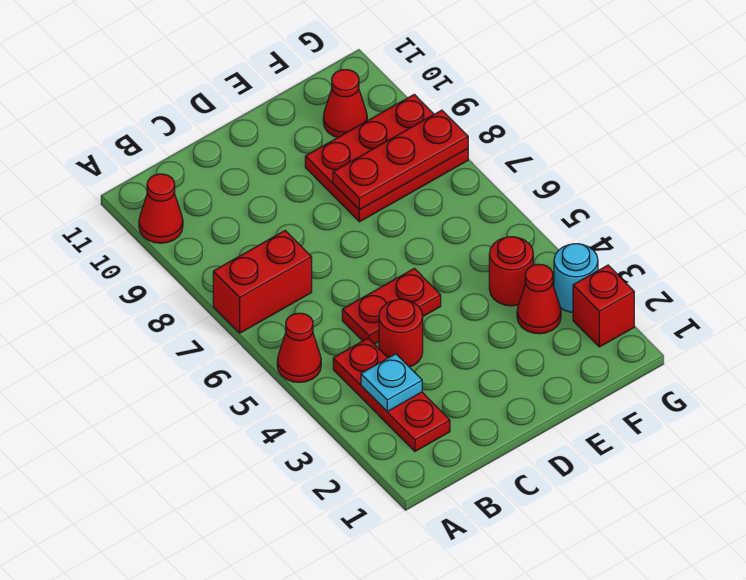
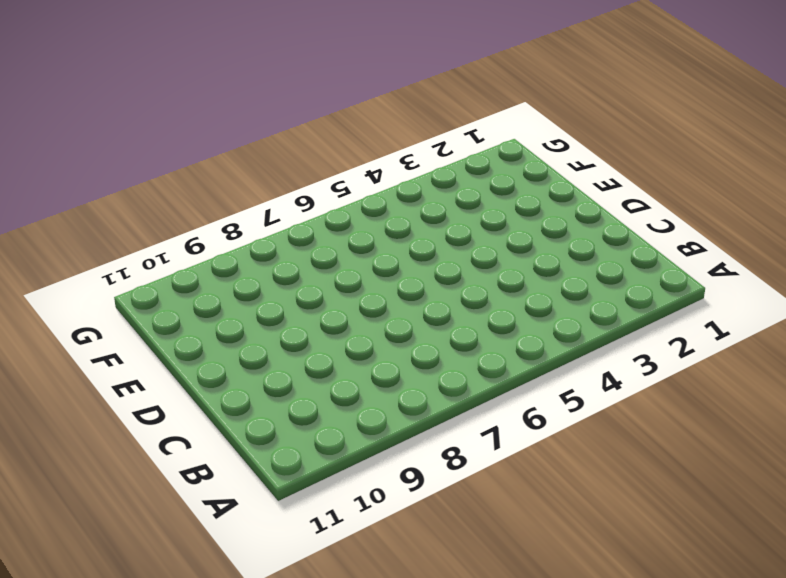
none -> red cone A5 level 1
none -> red brick A7:B7 level 1
none -> red cone A10 level 1

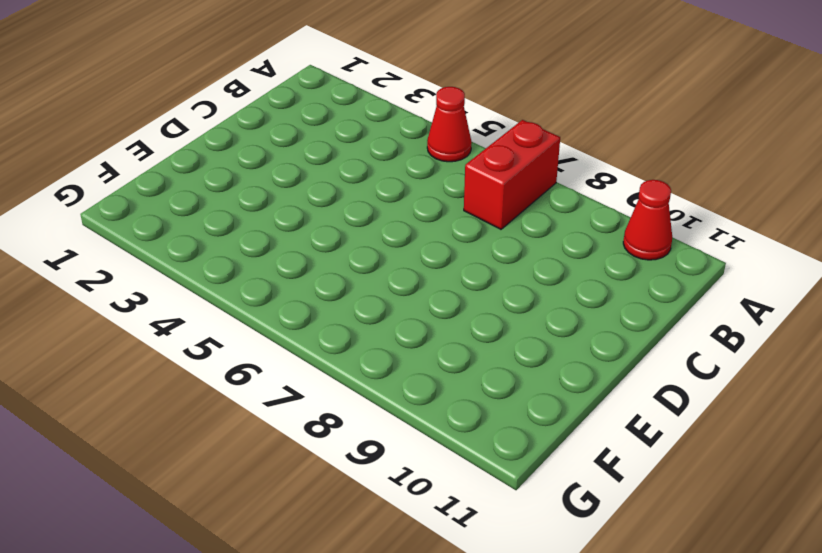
none -> red plate B2:B4 level 1
none -> red round brick C4 level 1
none -> red plate C5:D5 level 1

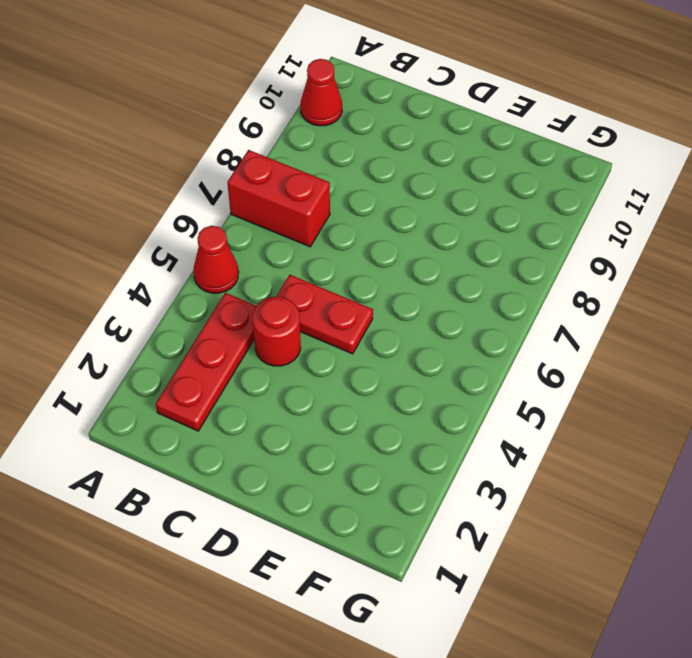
none -> red plate E8:G9 level 1
none -> red cone F3 level 1
none -> red round brick F4 level 1

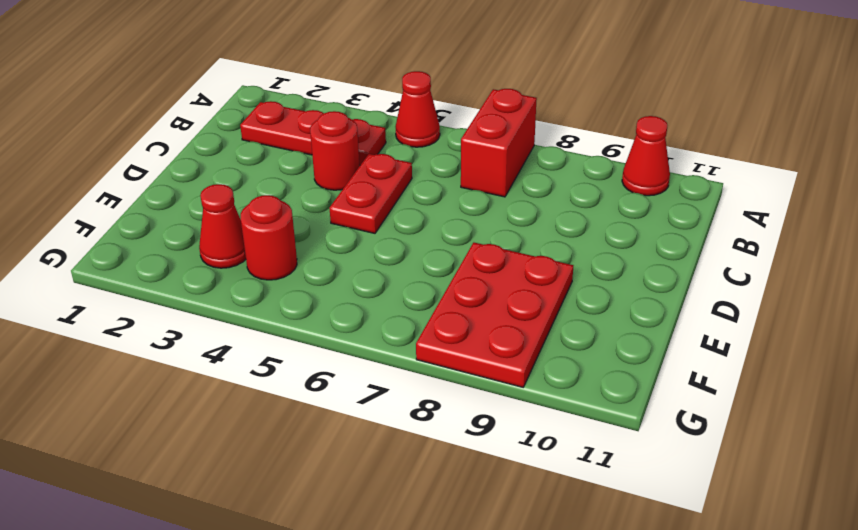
none -> red cone F10 level 1
none -> red brick G2 level 1
none -> cyan round brick G3 level 1

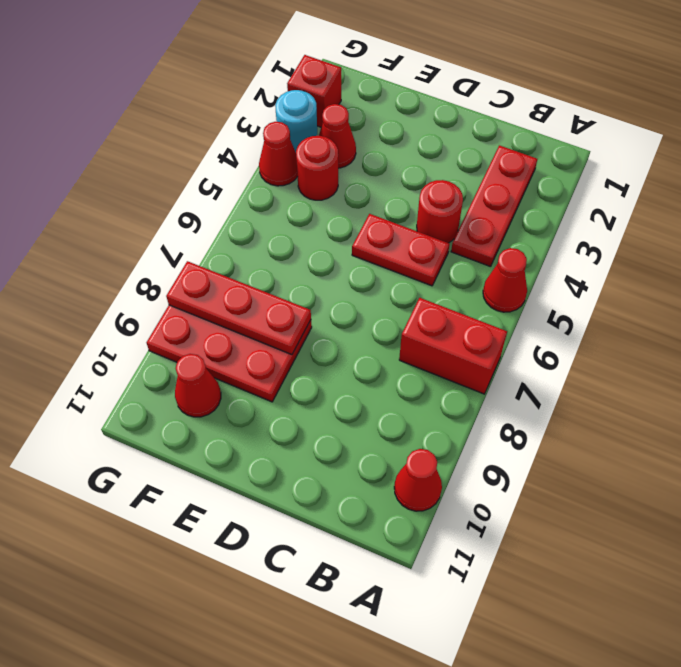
red cone G4 level 1 -> none
none -> cyan plate B3 level 2

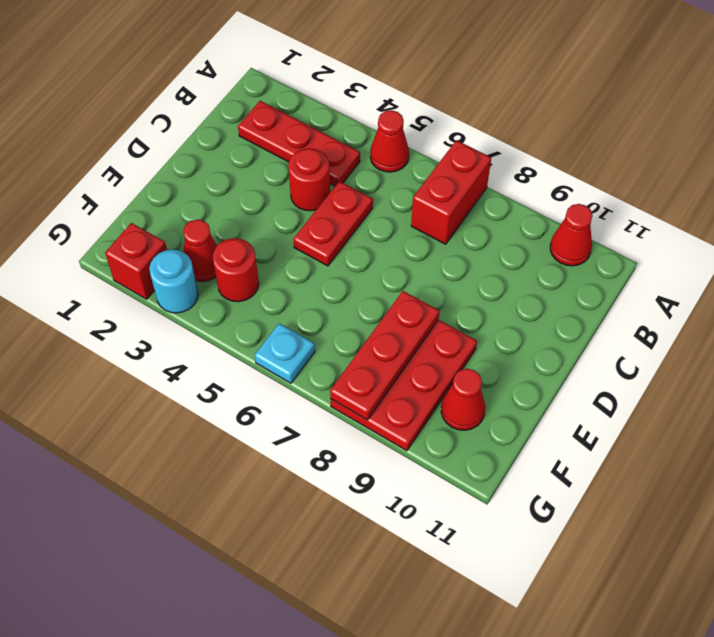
cyan plate G6 level 1 -> cyan plate B3 level 2

